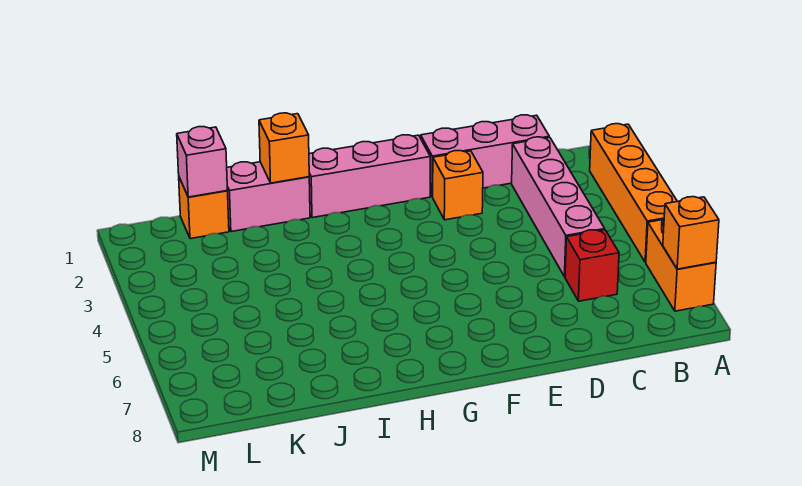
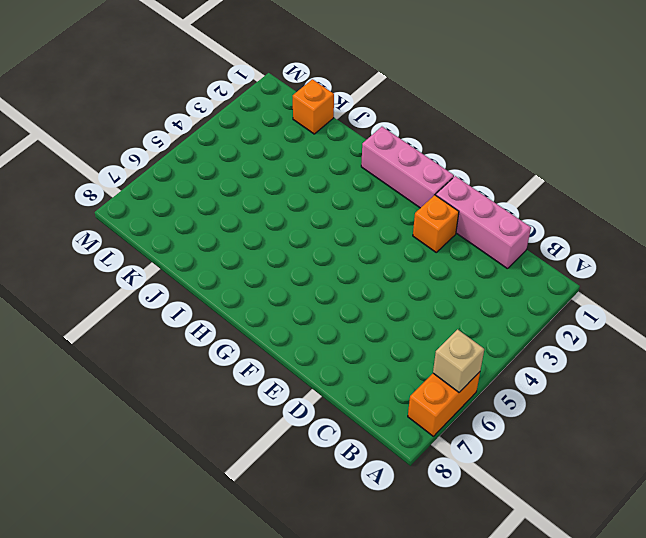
tan brick A6 level 2 -> none
none -> orange brick A2:A5 level 1
none -> pink brick C2:C5 level 1
none -> red brick C6 level 1

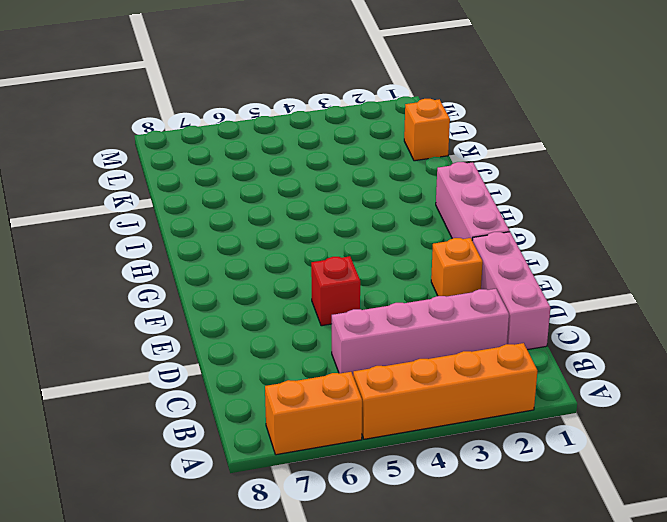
red brick E5 level 1 -> red brick C6 level 1
none -> pink brick I1:J1 level 1
none -> orange brick A7 level 2
none -> orange brick I1 level 2

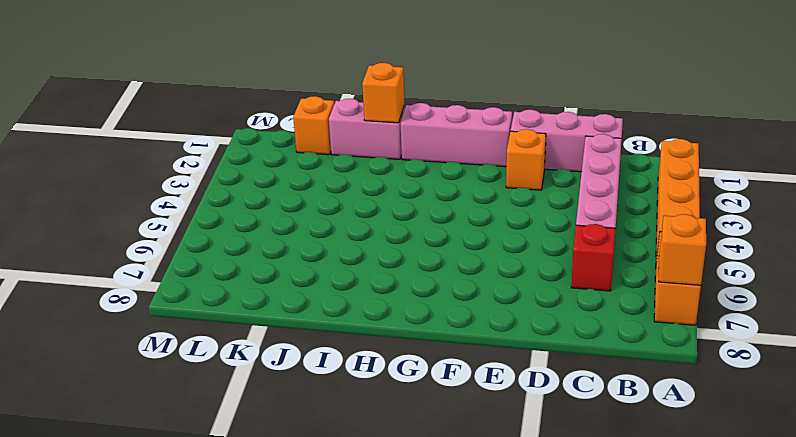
none -> pink brick K1 level 2

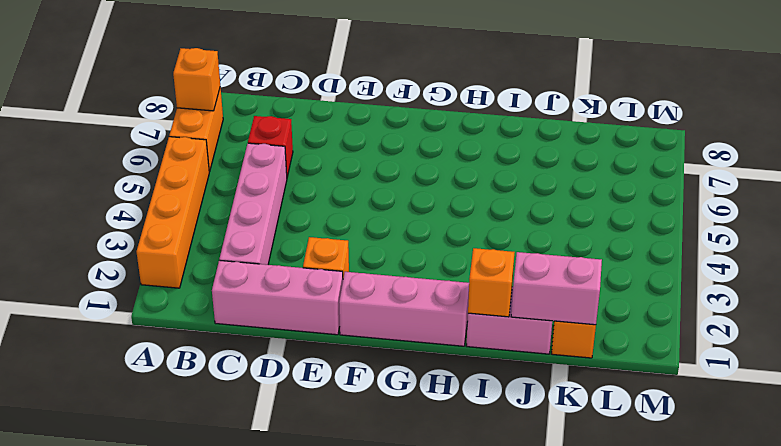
pink brick J1:K1 level 2 -> pink brick K1 level 2

